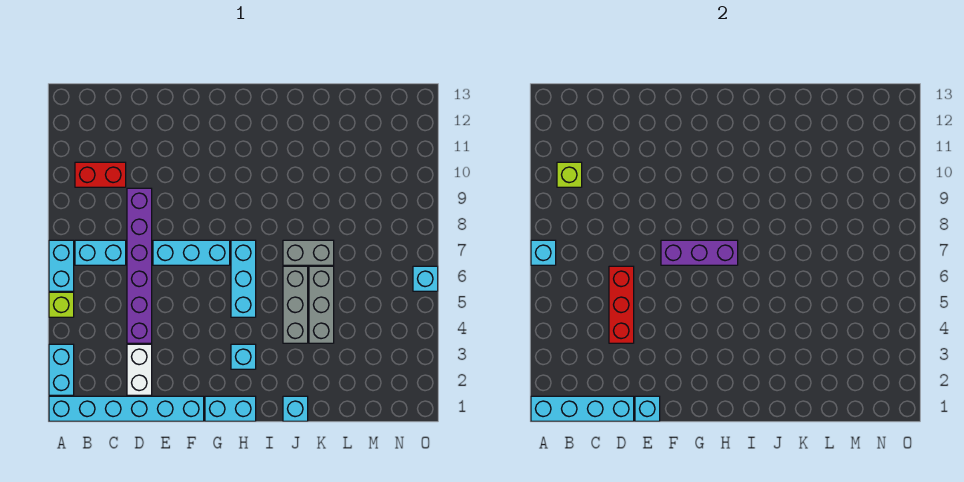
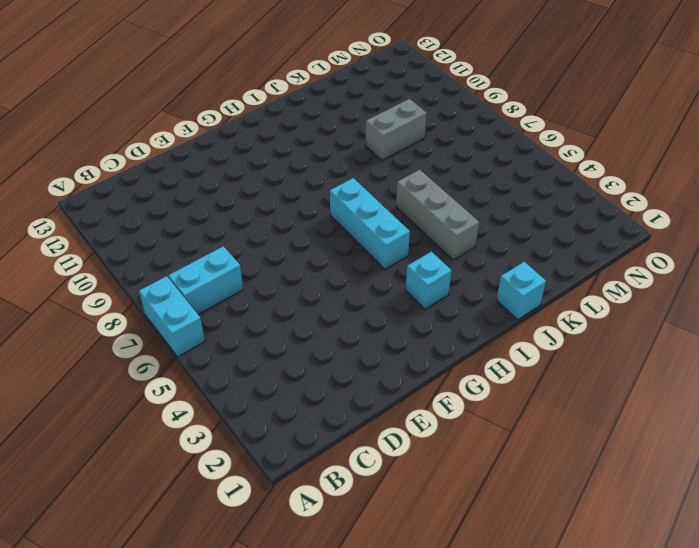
grey brick K9:L9 level 1 -> grey brick J7:K7 level 1
none -> cyan brick A1:F1 level 1
none -> cyan brick A2:A3 level 1
none -> lime brick A5 level 1

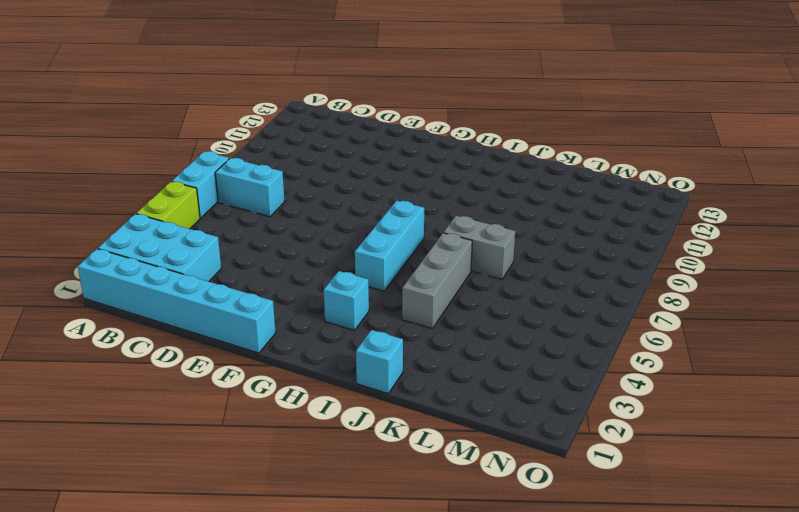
cyan brick A2:C3 level 1 -> cyan brick A2:A3 level 1
lime brick A4:A5 level 1 -> lime brick A5 level 1
none -> red brick B10:C10 level 1
none -> white brick D2:D3 level 1
none -> purple brick D4:D9 level 1

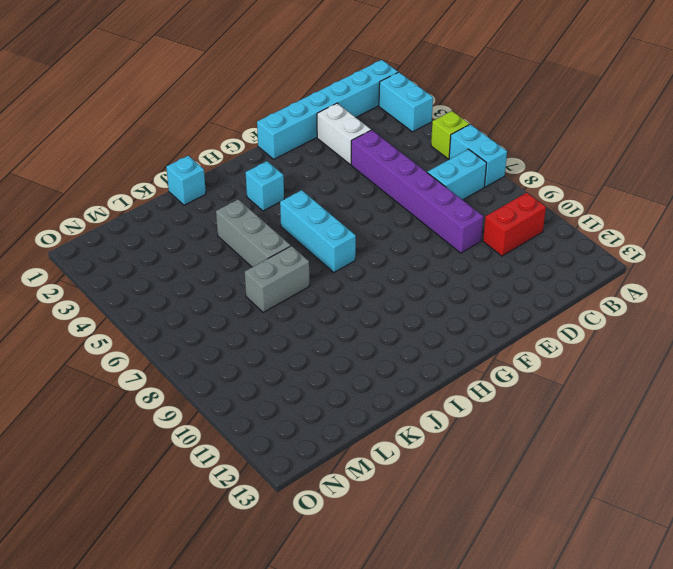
none -> cyan brick E7:G7 level 1
none -> cyan brick G1:H1 level 1
none -> grey brick K4:K6 level 1

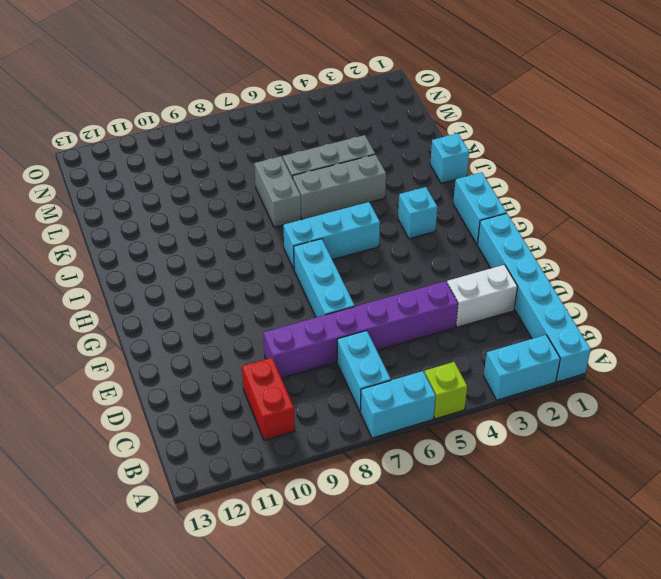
none -> cyan brick O6 level 1
none -> cyan brick A1:D1 level 2
none -> cyan brick A7 level 2

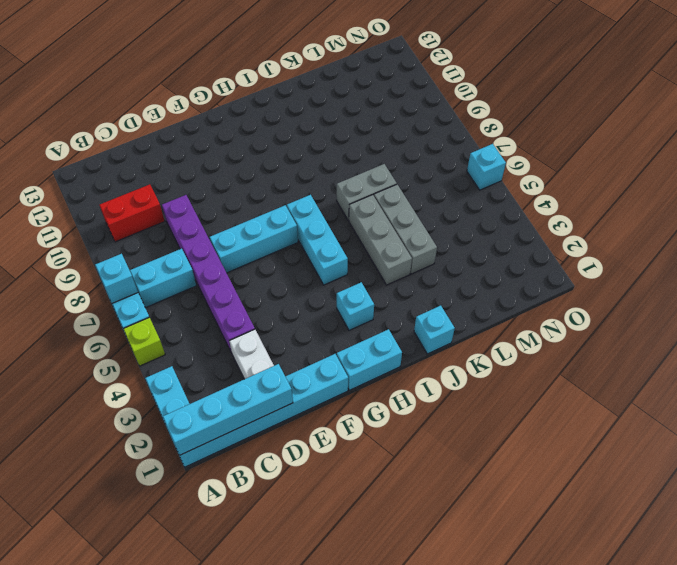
none -> lime brick B10 level 2
none -> red brick D4:D6 level 2
none -> cyan brick E1 level 2

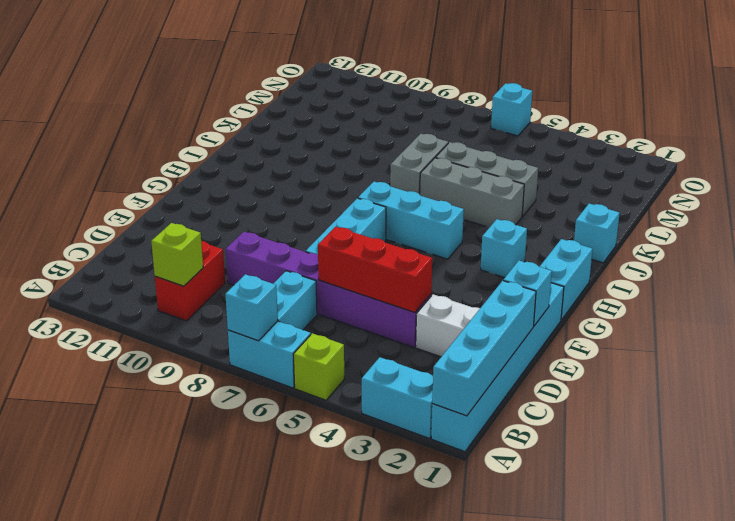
none -> purple brick F7:H7 level 2

